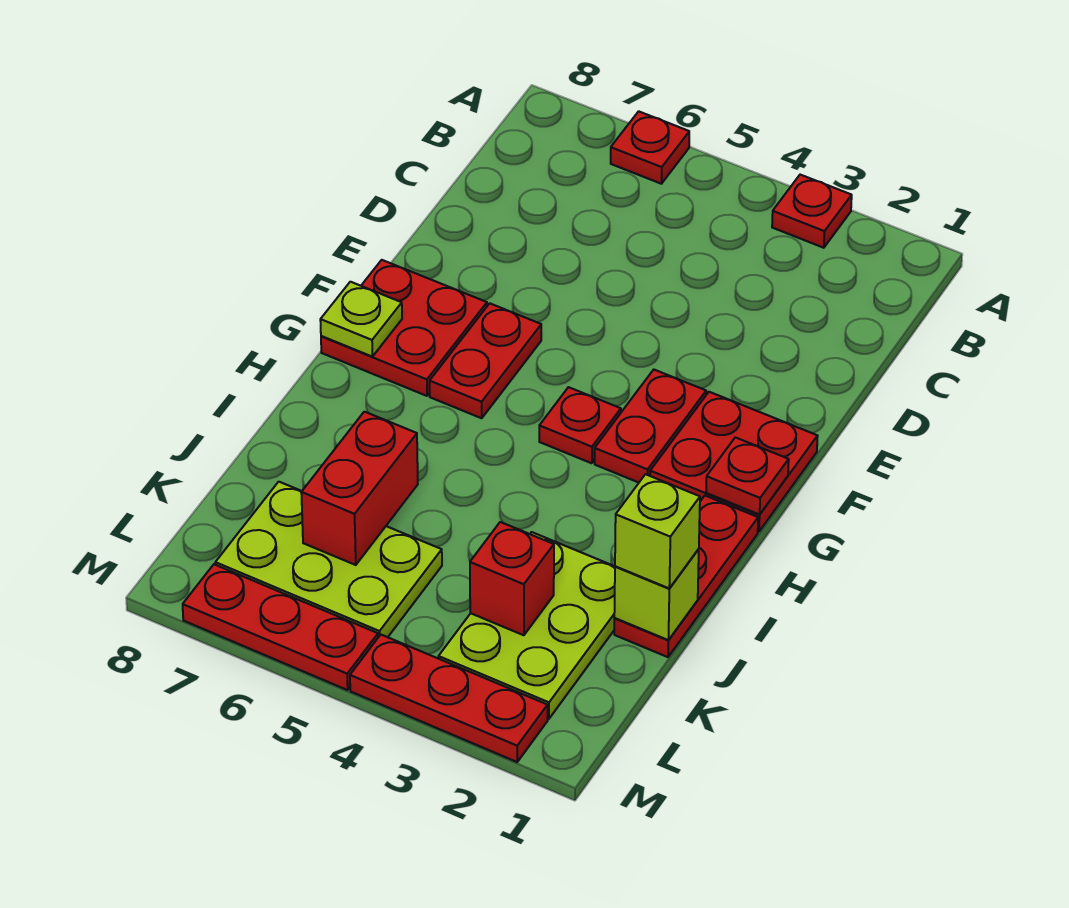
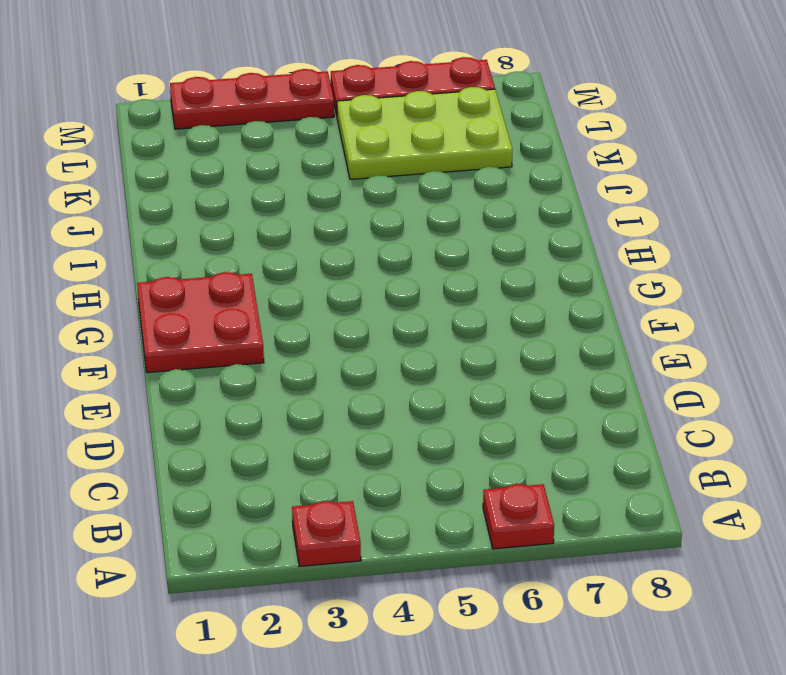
none -> red plate F3:G3 level 1
none -> red plate F6:G6 level 1
none -> red plate F7:G8 level 1

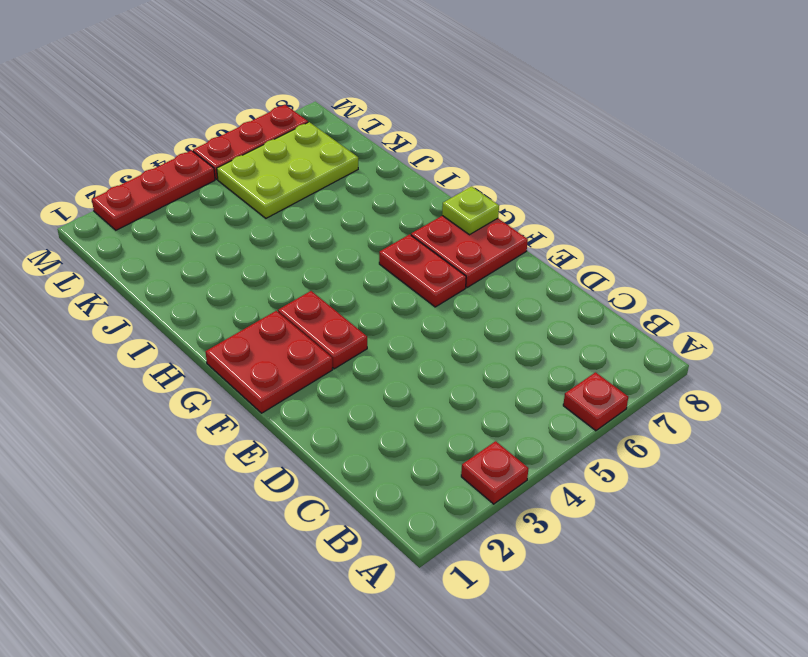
none -> red plate G4 level 1
none -> red plate H1:J1 level 1
none -> lime plate J2:L3 level 1

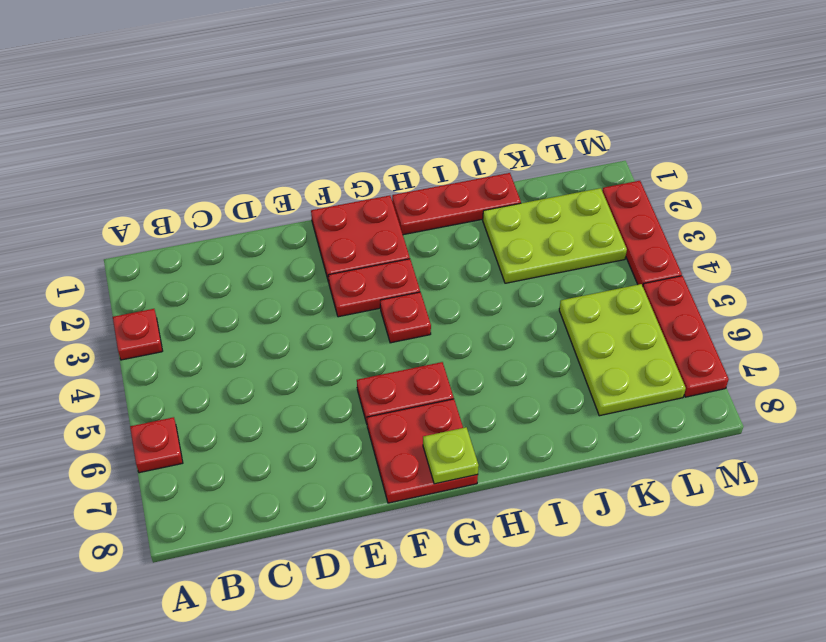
none -> red plate G1 level 2
none -> lime brick J1 level 2
none -> red brick J6:K6 level 2

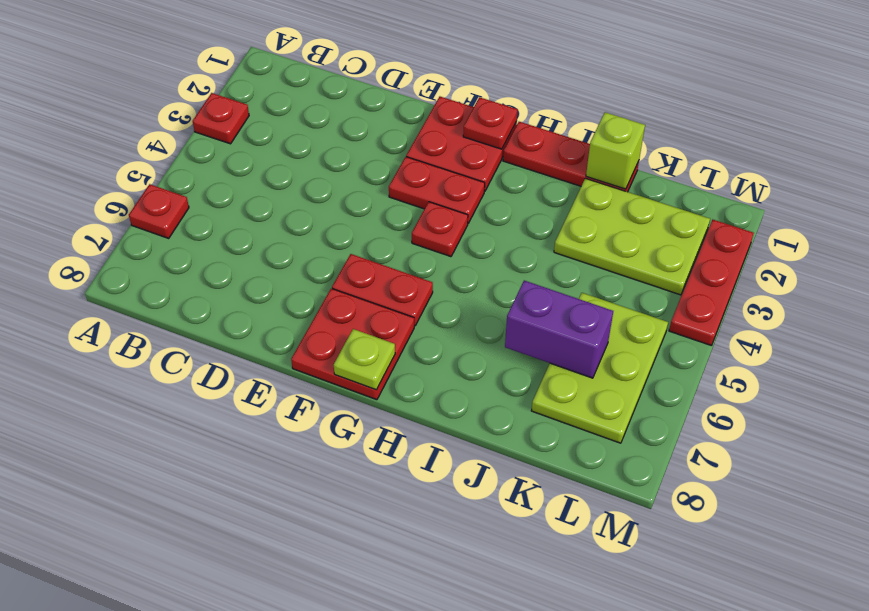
purple brick J6:K6 level 2 -> red brick J6:K6 level 2
none -> red plate M5:M7 level 1
none -> red brick K3 level 2
none -> lime brick J1 level 3

